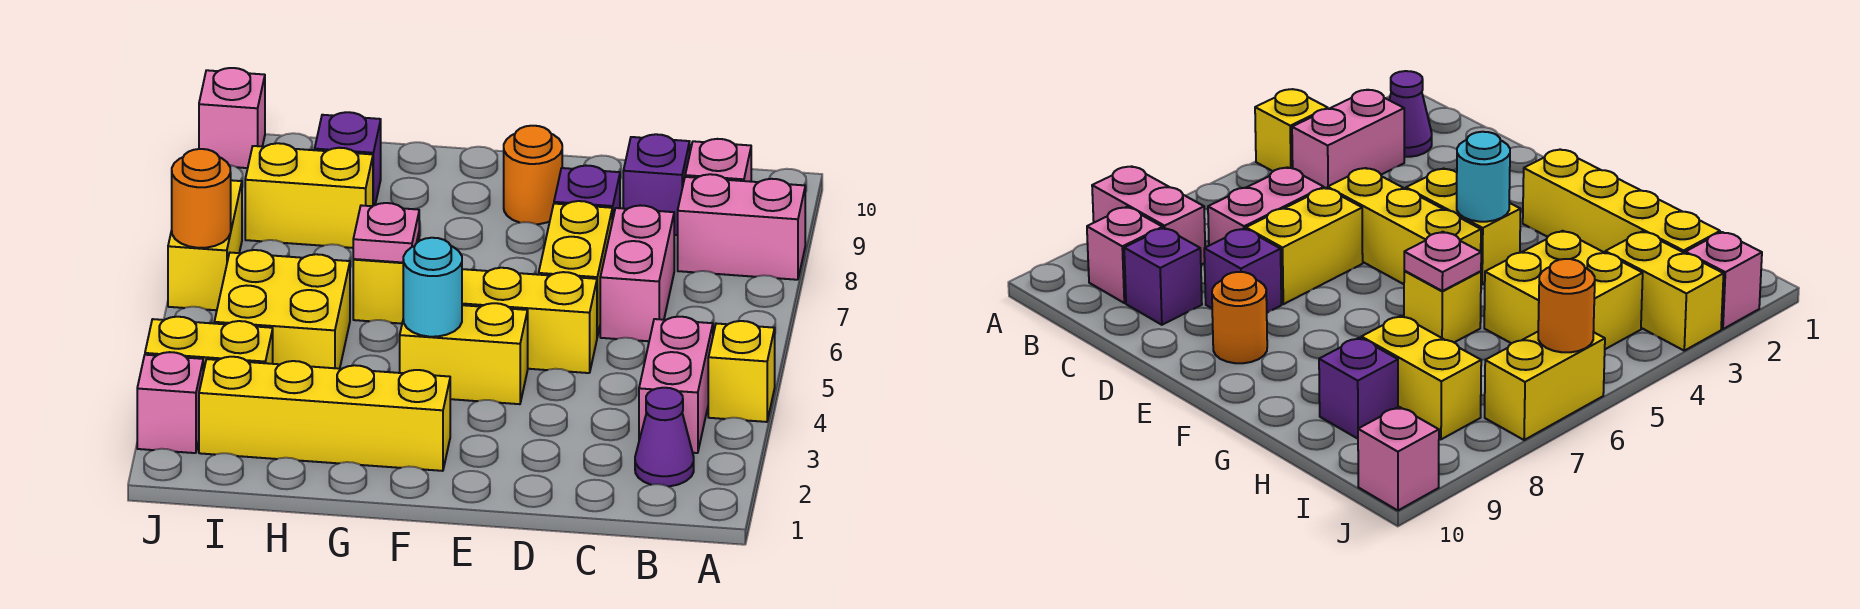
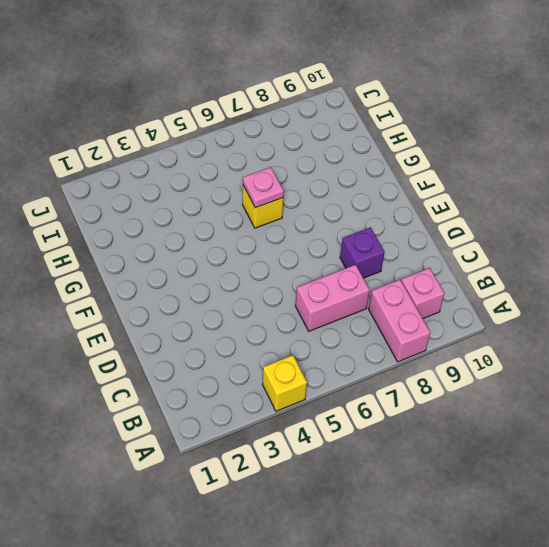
none -> purple cone B2 level 1
none -> pink brick B3:B4 level 1
none -> purple brick C9 level 1

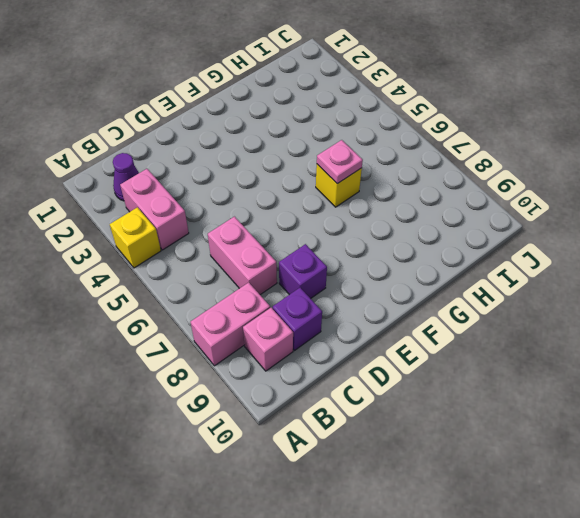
none -> yellow brick D5:F5 level 1
none -> yellow brick D6:D7 level 1
none -> yellow brick E4:F4 level 1

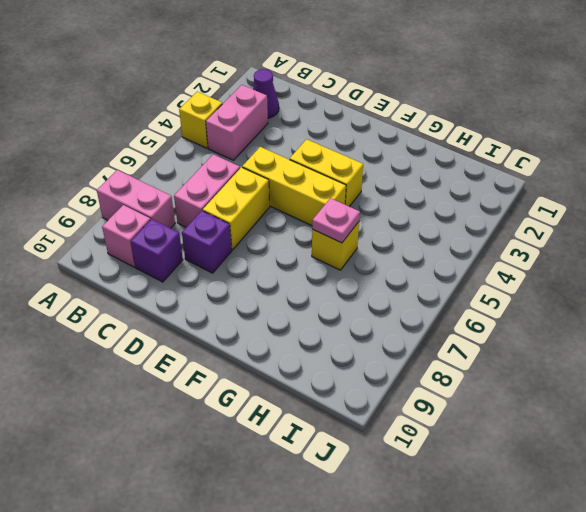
none -> orange round brick E9 level 1
none -> yellow brick F2:I2 level 1
none -> yellow brick H4:I5 level 1

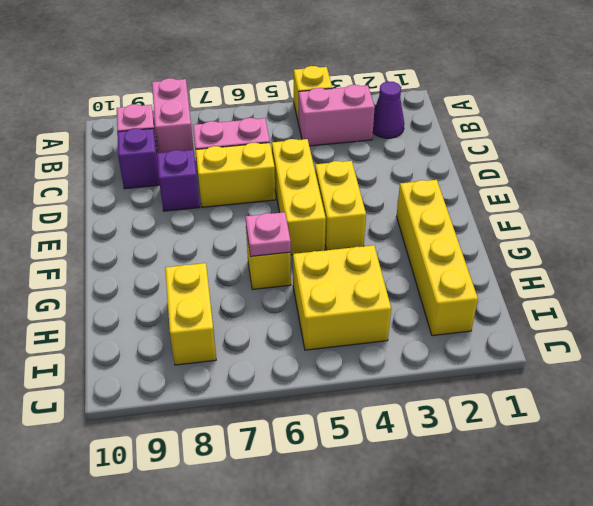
none -> orange round brick E9 level 1
none -> purple brick H9 level 1
none -> yellow brick I3:J3 level 1

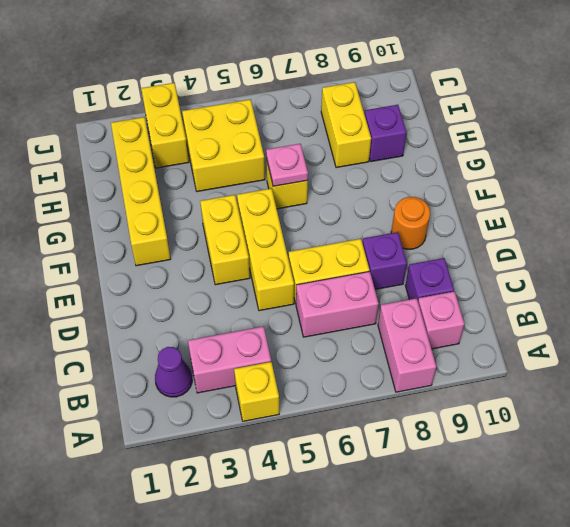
none -> pink brick J2 level 1
none -> yellow brick J6:J7 level 1
none -> pink brick J10 level 1

